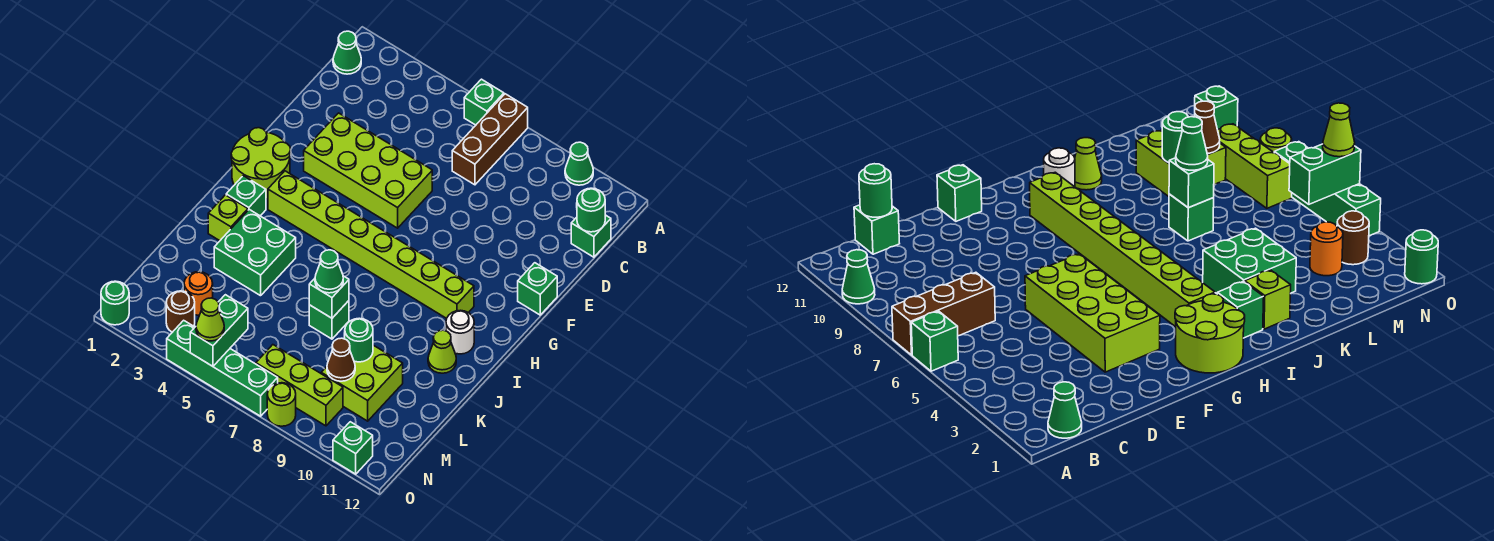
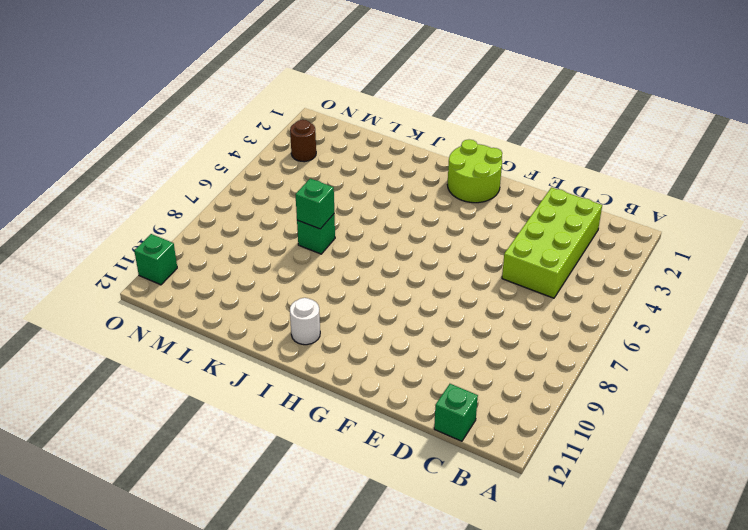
lime brick C2:D5 level 1 -> lime brick E3:F6 level 1
none -> green brick A6 level 1
none -> brown brick A7:C7 level 1
none -> green cone A10 level 1
none -> green cone B1 level 1

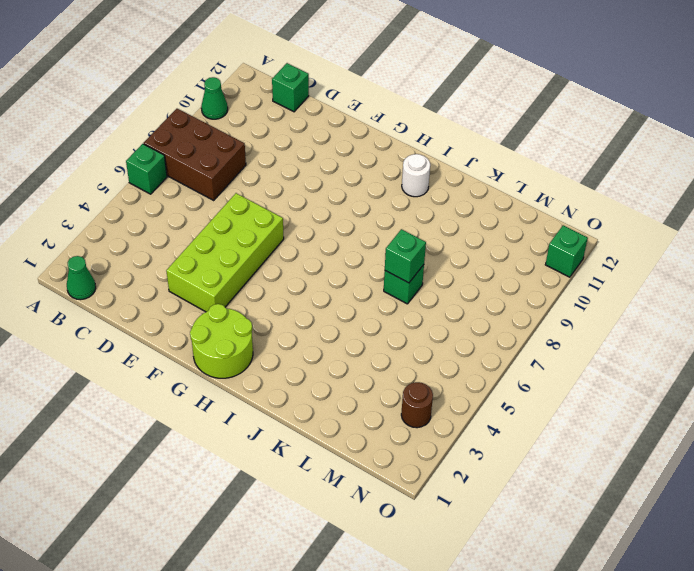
brown brick A7:C8 level 1 -> brown brick A7:C7 level 1
none -> green brick F12 level 1
none -> lime brick H3:H10 level 1
none -> green brick I2 level 1
none -> lime brick J2 level 1

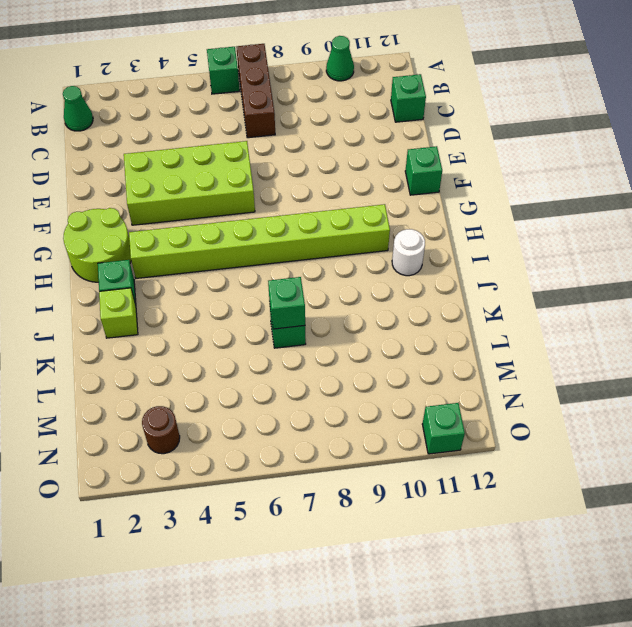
none -> green brick J3:K4 level 1
none -> lime cone J11 level 1
none -> lime brick L9:M10 level 1
none -> orange round brick M3 level 1

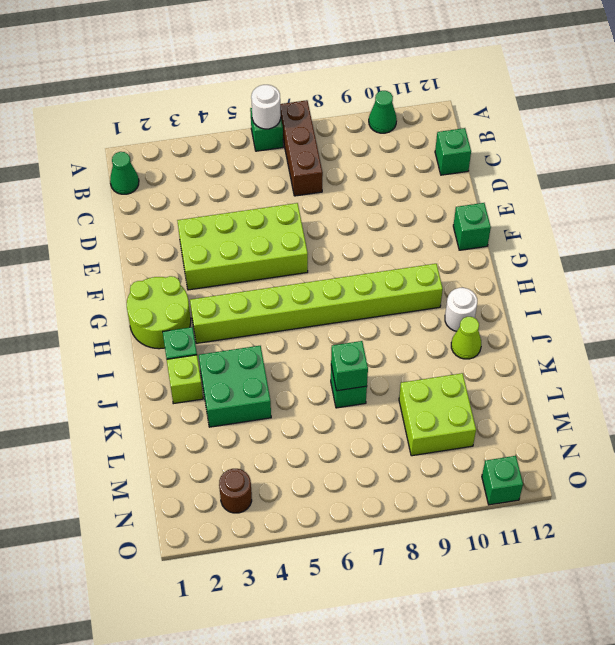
white round brick A6 level 2 -> none
none -> orange round brick M3 level 1
none -> lime brick N7:N9 level 1
none -> green round brick O1 level 1
none -> green brick O4:O7 level 1

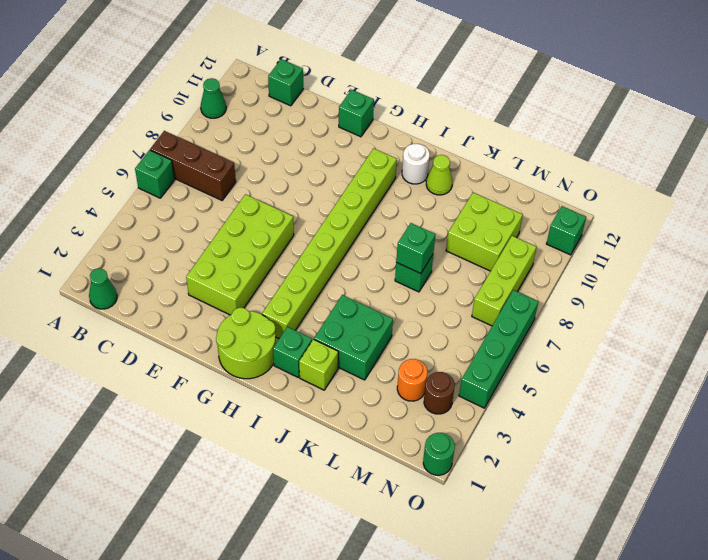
none -> lime round brick O8 level 1
none -> green round brick C12 level 2
none -> green round brick L9 level 2
none -> brown cone M9 level 2

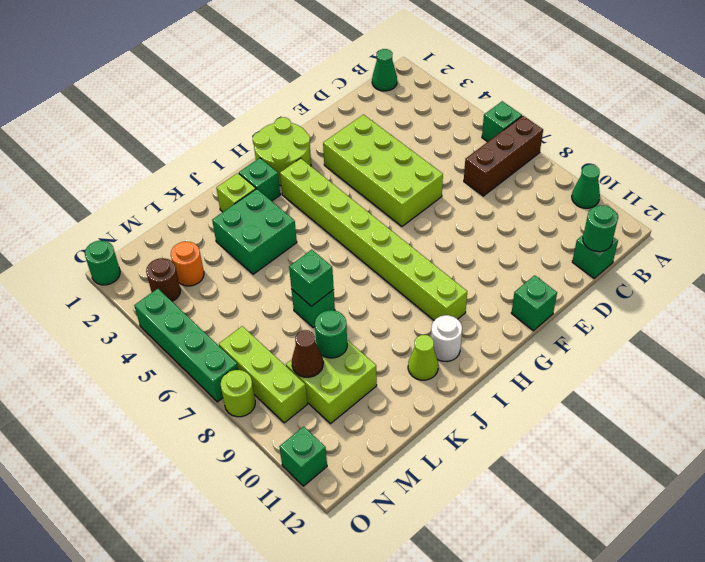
none -> green brick N5:O5 level 2
none -> green cone K7 level 3
none -> lime cone O5 level 3

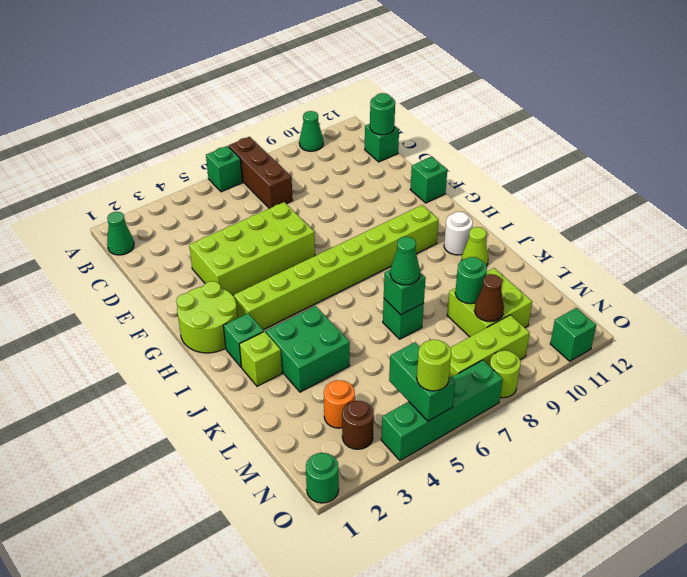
lime round brick O5 level 3 -> lime cone O5 level 3

